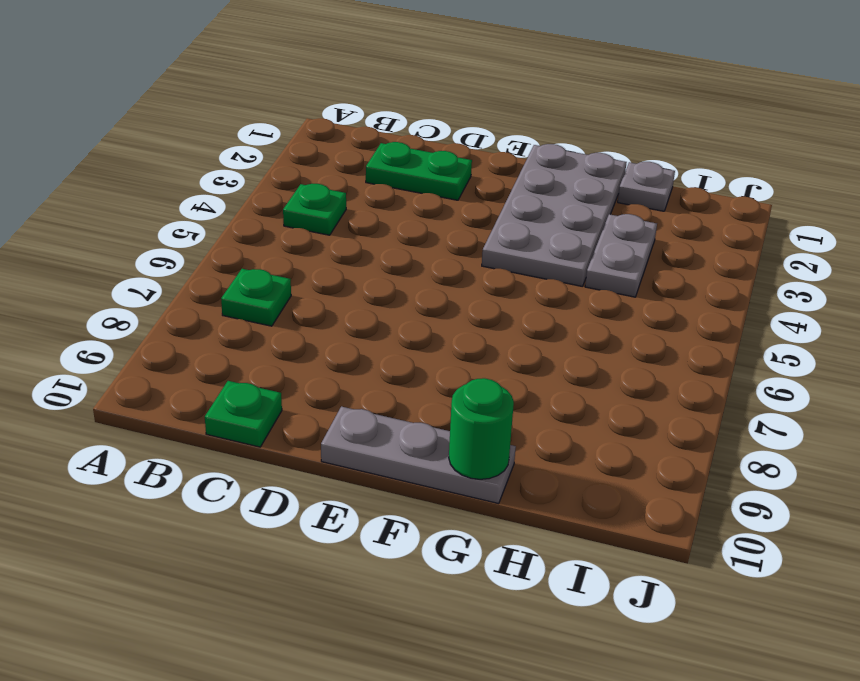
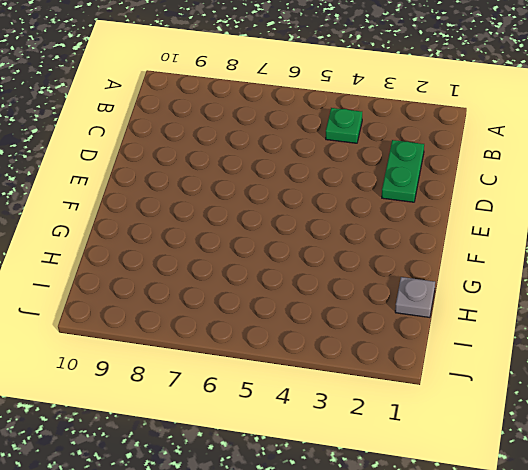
none -> green plate B7 level 1
none -> green plate C10 level 1

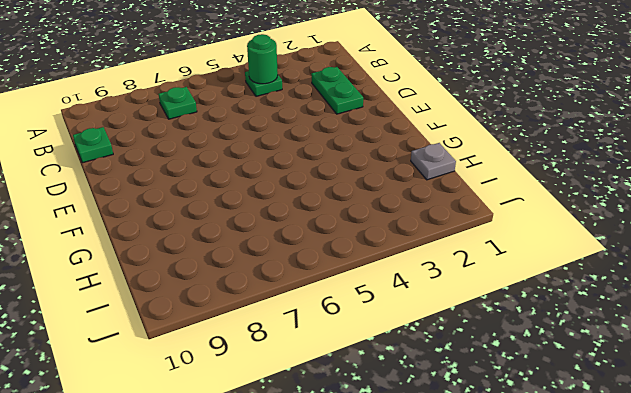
green round brick B4 level 2 -> green round brick G10 level 2
none -> grey plate E10:G10 level 1
none -> grey plate F1:G4 level 1

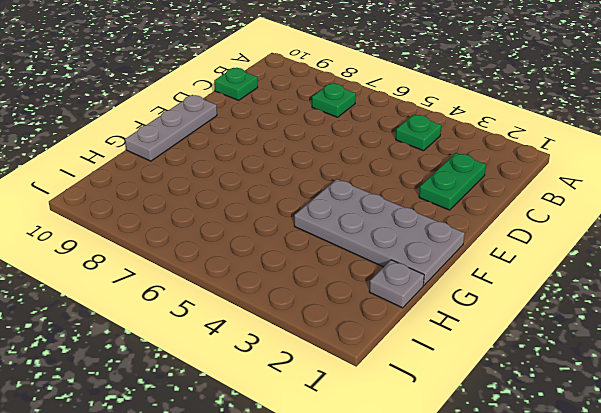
none -> grey plate H3:H4 level 1
none -> green round brick G10 level 2

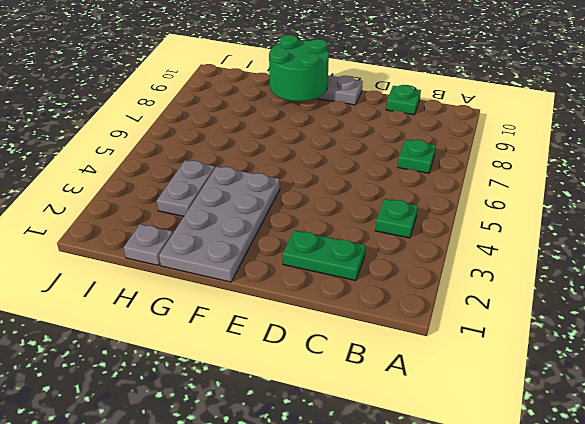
green round brick F9:G10 level 2 -> green round brick G10 level 2

